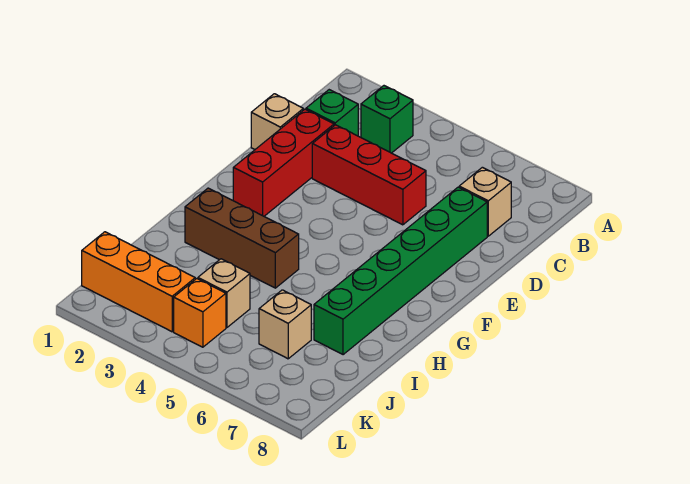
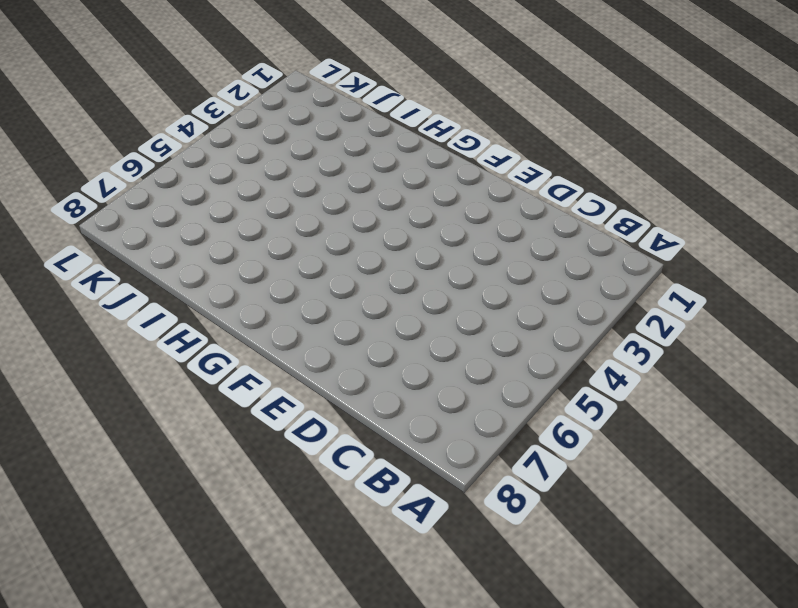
none -> green brick B3 level 1
none -> green brick C2 level 1
none -> tan brick C7 level 1

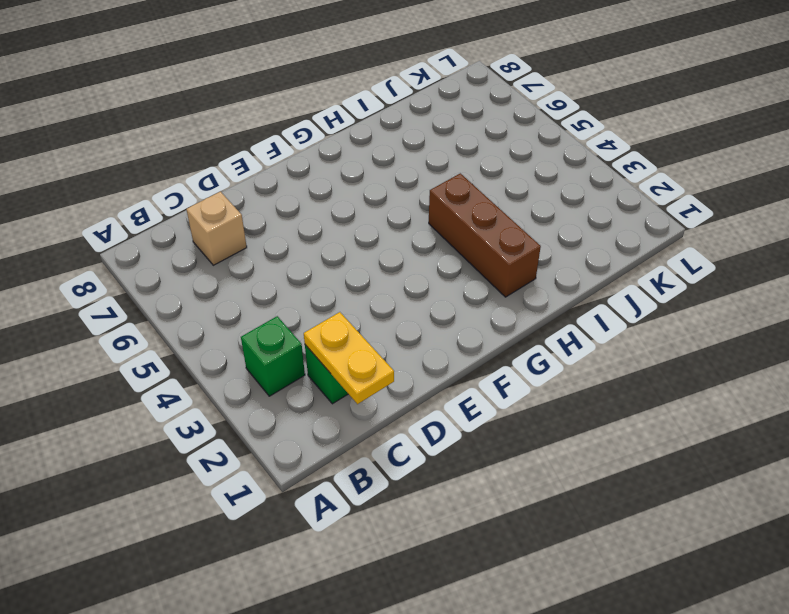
yellow plate C1:C2 level 2 -> none
none -> tan brick D1 level 1
none -> red brick D2:F2 level 1
none -> red brick D3:D5 level 1

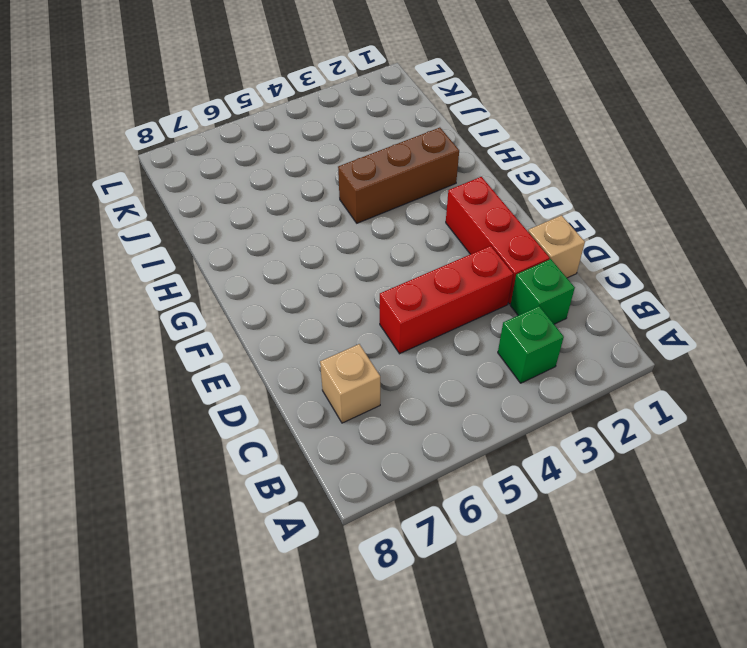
none -> green brick D7:I7 level 1
none -> tan brick J4 level 1
none -> tan brick J6 level 1

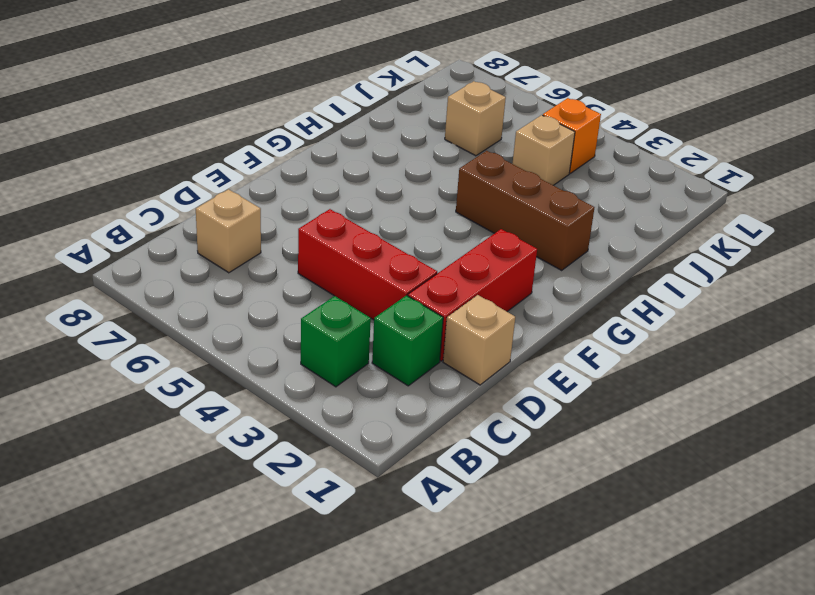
none -> green brick D7:I7 level 1
none -> orange brick K1:K3 level 1

